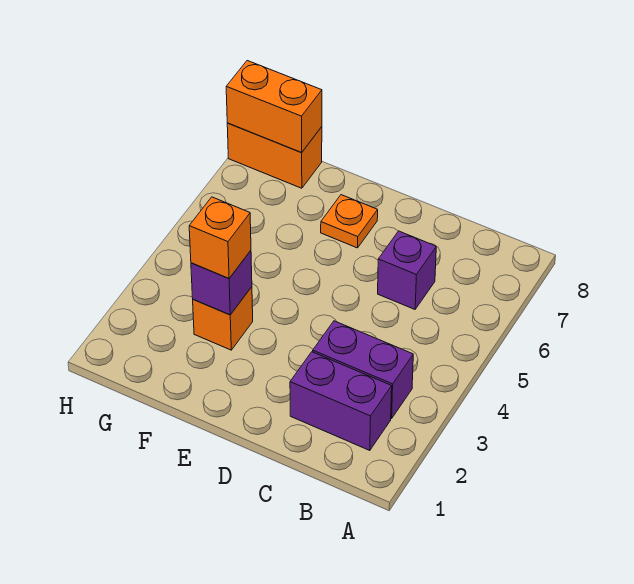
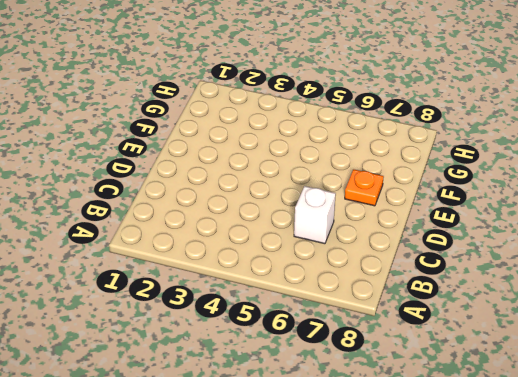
white brick C6 level 1 -> purple brick C6 level 1
none -> purple brick B2:C2 level 1
none -> purple brick B3:C3 level 1

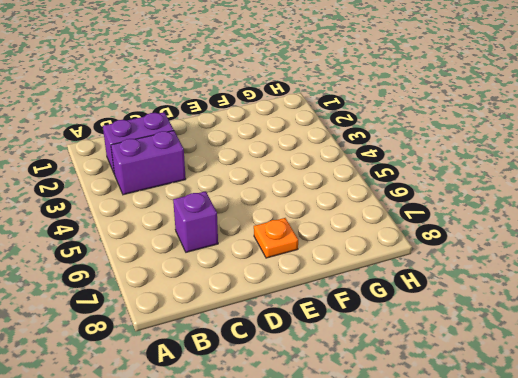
none -> orange brick F3 level 1
none -> orange brick G8:H8 level 1

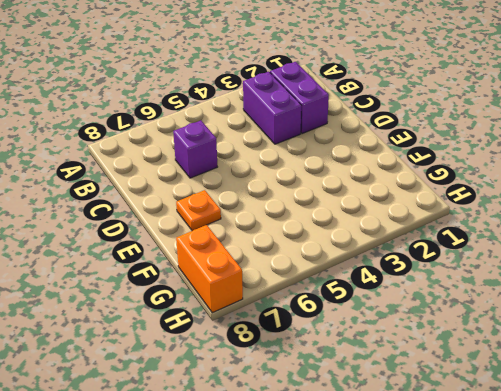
none -> orange brick F3 level 1
none -> purple brick F3 level 2

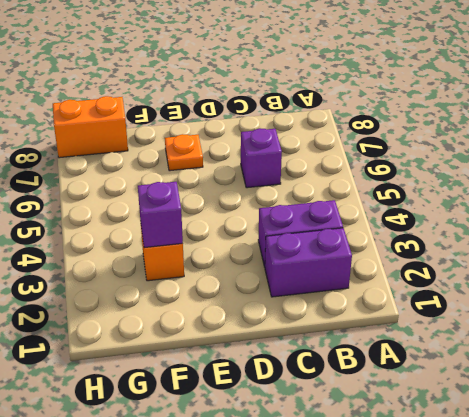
none -> orange brick G8:H8 level 2
none -> orange brick F3 level 3

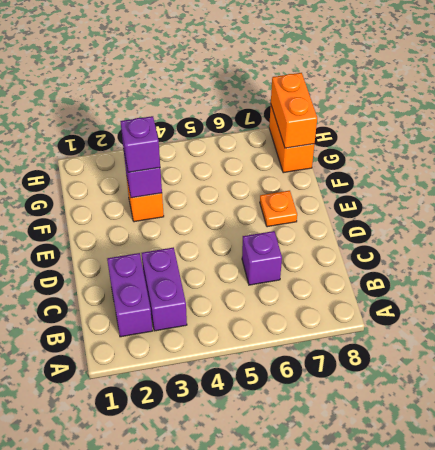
purple brick F3 level 3 -> orange brick F3 level 3

